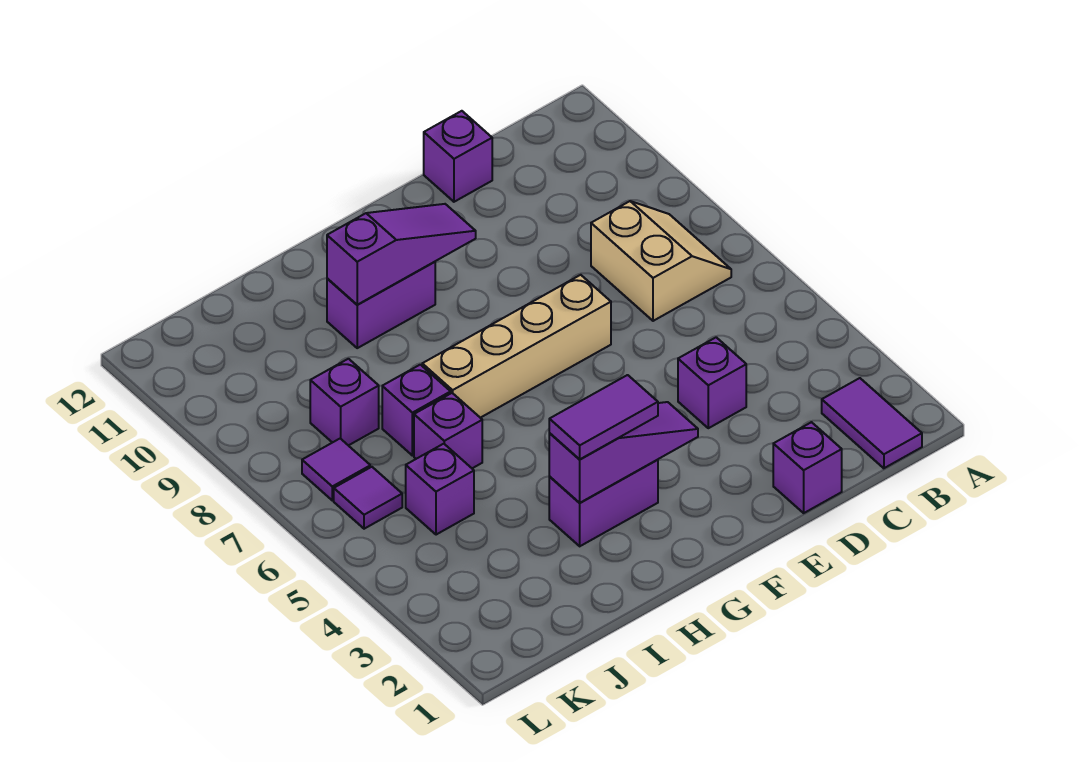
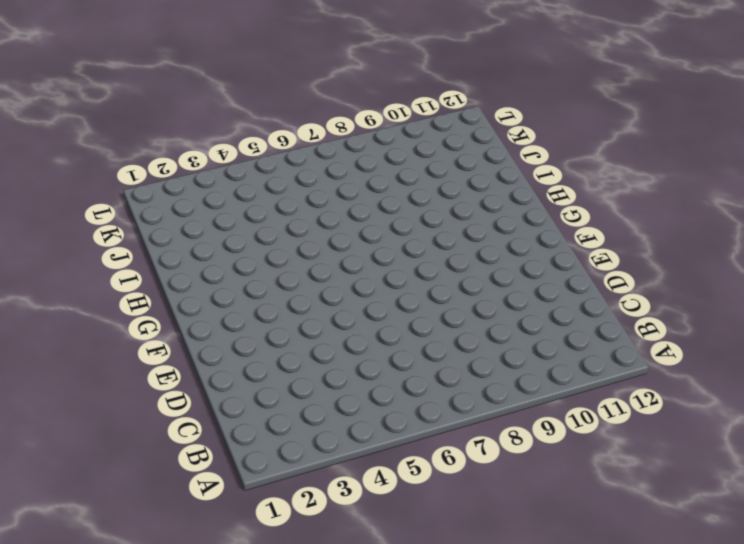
none -> purple tile B1:B2 level 1
none -> tan slope B7:C8 level 1 top C
none -> purple brick D1 level 1

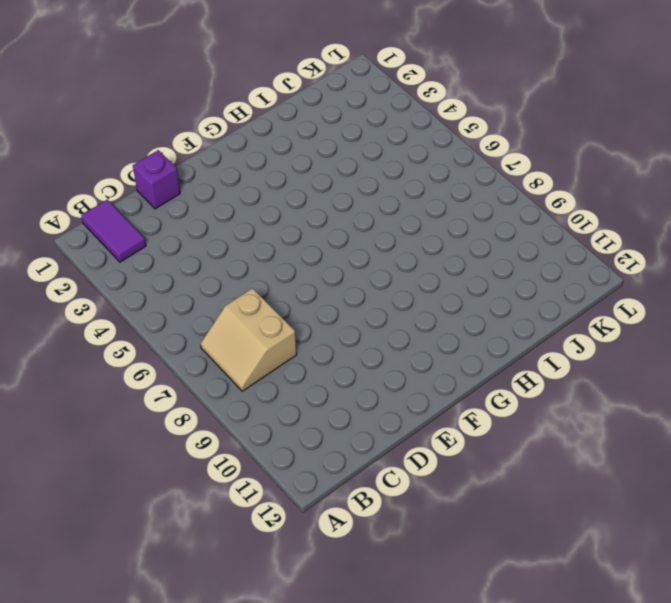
none -> purple brick D4 level 1
none -> purple brick D12 level 1
none -> tan brick E7:H7 level 1

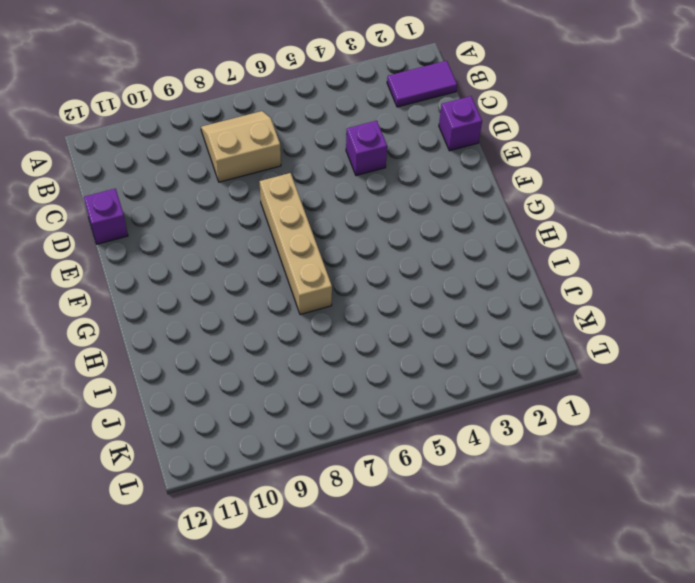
none -> purple brick G3:H3 level 1
none -> purple brick G10:H10 level 1
none -> purple brick I6 level 1

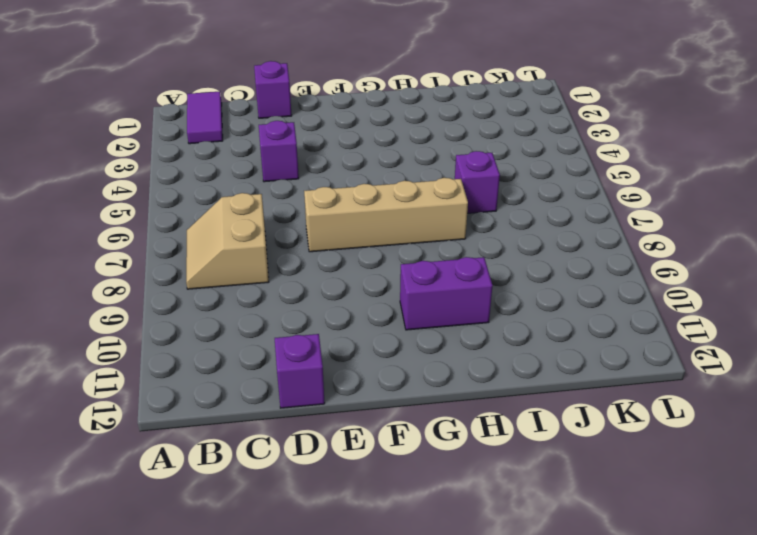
none -> purple brick G3:H3 level 1
none -> purple brick I7 level 1
none -> purple brick J5 level 1

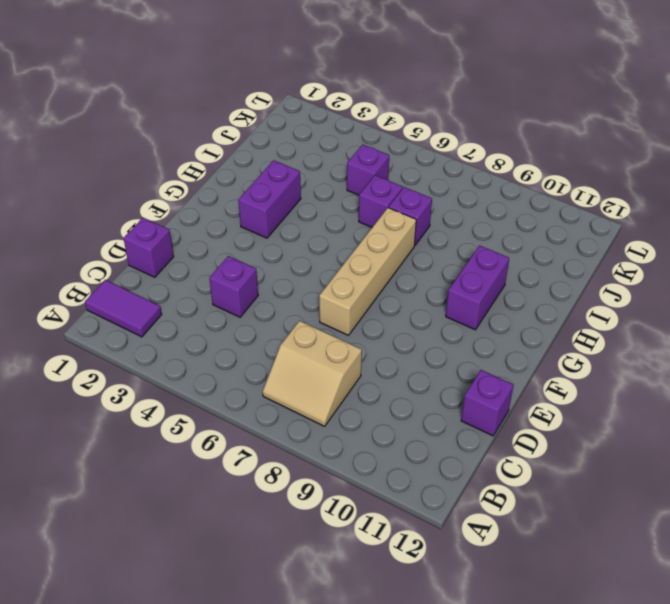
none -> purple brick J8 level 1
none -> purple tile K6 level 1
none -> purple tile K7 level 1

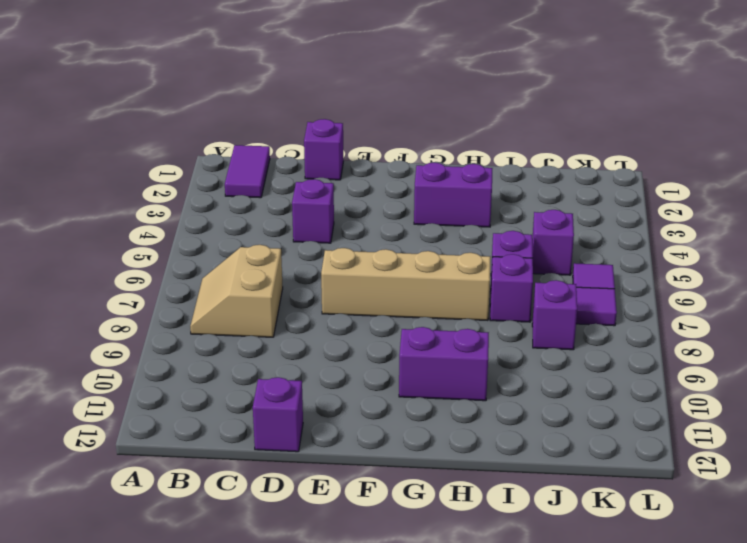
none -> purple slope F3:H3 level 2 top H
none -> purple slope F10:H10 level 2 top H
none -> purple tile G3:H3 level 3

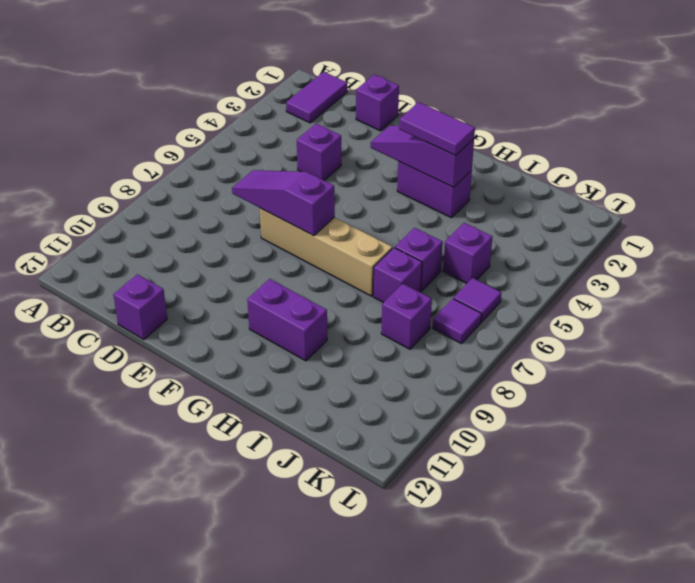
purple slope D7:F7 level 2 top F -> purple slope F10:H10 level 2 top H
none -> tan slope B7:C8 level 1 top C

